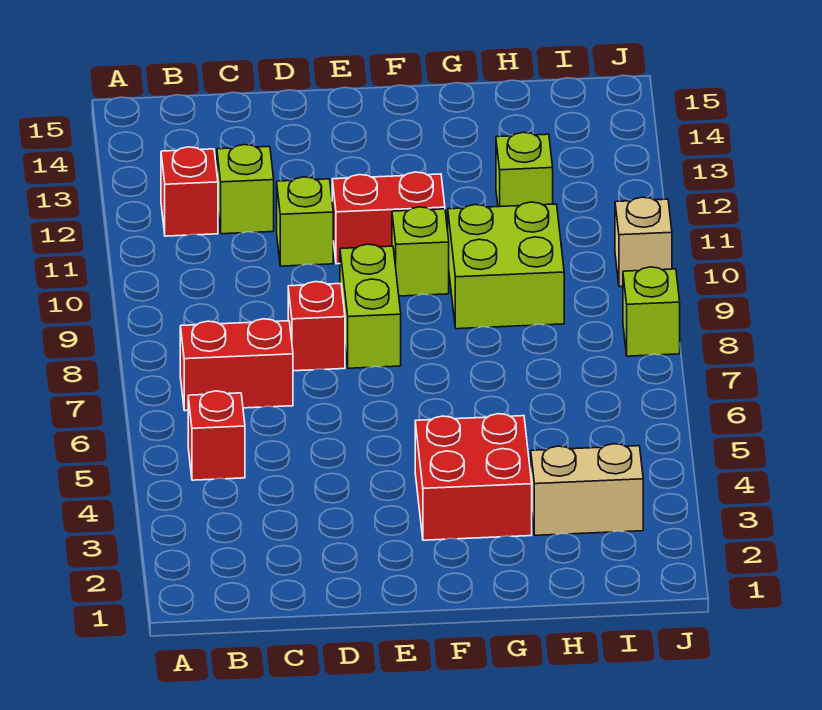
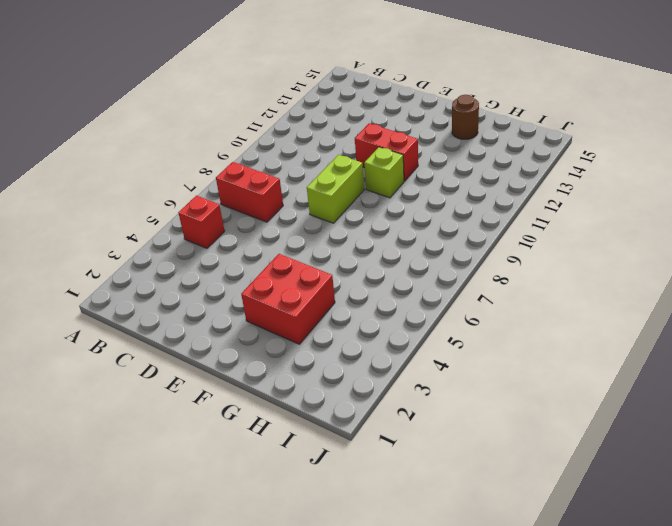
brown round brick G14 level 1 -> none
none -> red brick B12 level 1
none -> lime brick C12 level 1
none -> red brick D8 level 1

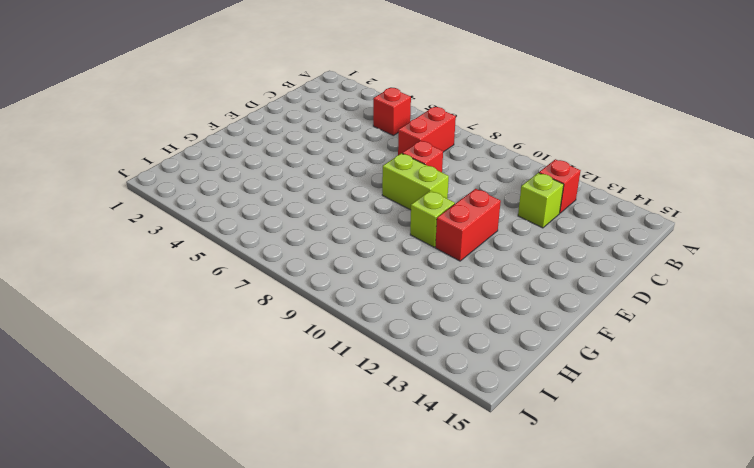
none -> lime brick D11 level 1
none -> red brick F3:G4 level 1
none -> lime brick G9:H10 level 1

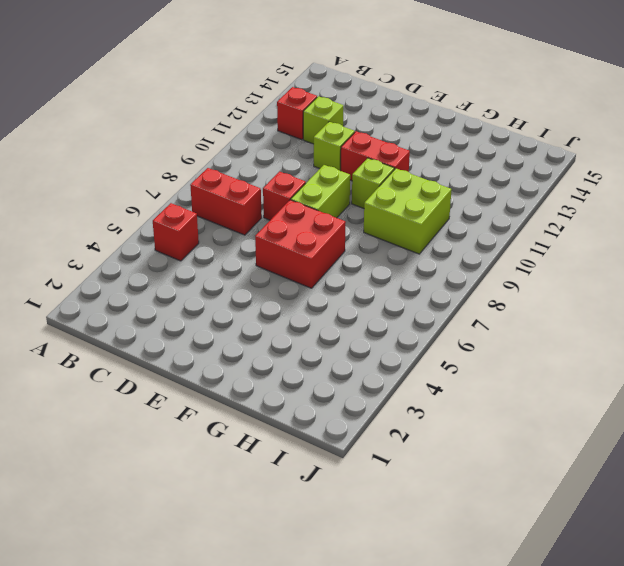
red brick E6:F7 level 1 -> red brick F3:G4 level 1
none -> tan brick H3:I3 level 1
none -> lime brick H12 level 1
none -> lime brick J8 level 1

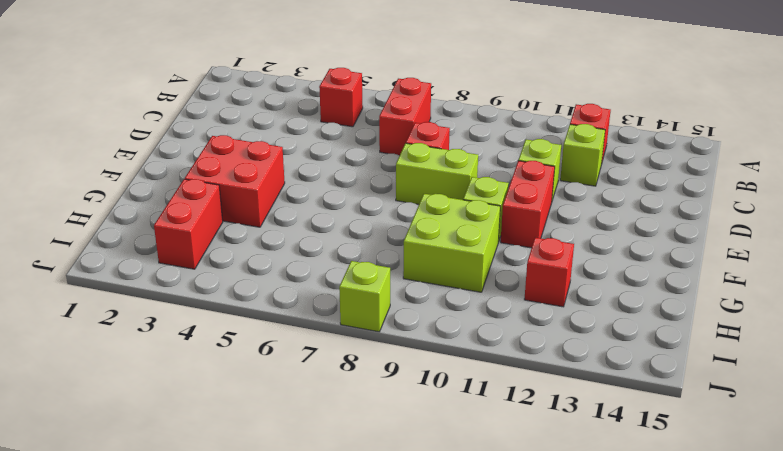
red brick H3:I3 level 1 -> tan brick H3:I3 level 1
red brick H12 level 1 -> lime brick H12 level 1
none -> tan brick J10 level 1

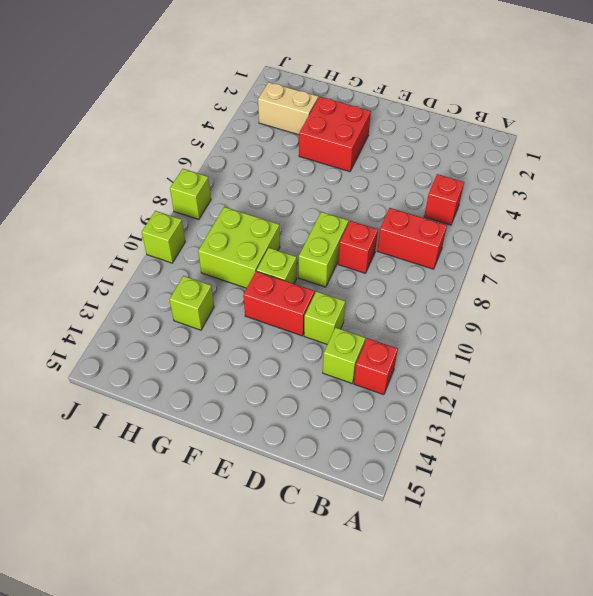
lime brick J10 level 1 -> tan brick J10 level 1

